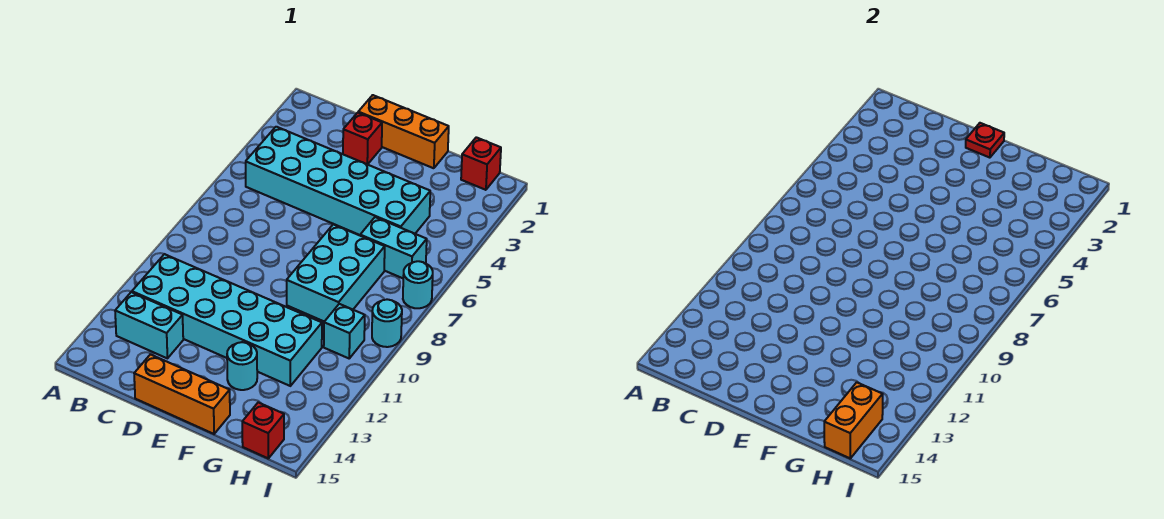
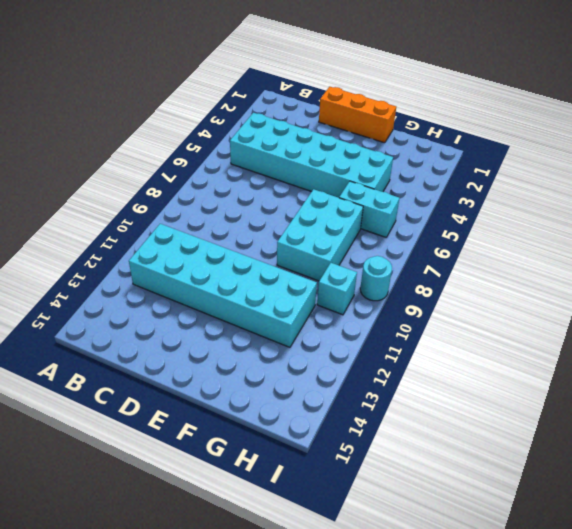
none -> cyan brick B13:C13 level 1
none -> red brick D2 level 1
none -> orange brick D15:F15 level 1

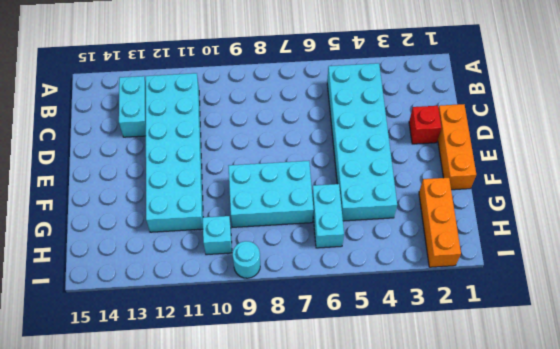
orange brick G2:I2 level 1 -> orange brick D15:F15 level 1
none -> cyan round brick F13 level 1
none -> red brick H1 level 1
none -> red brick H15 level 1

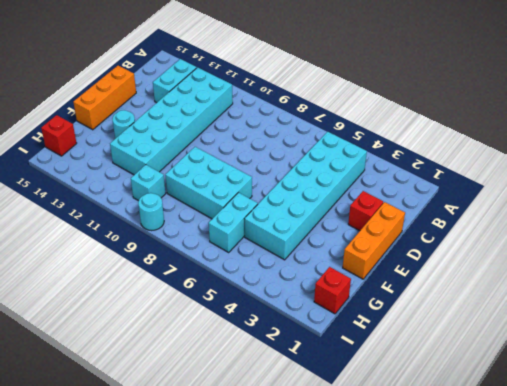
none -> cyan round brick I7 level 1
none -> red plate E1 level 2
none -> orange brick H14:H15 level 2

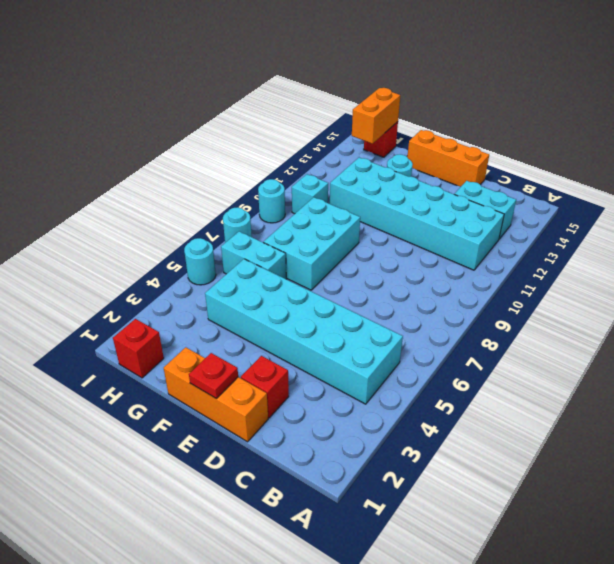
cyan round brick I5 level 1 -> none

